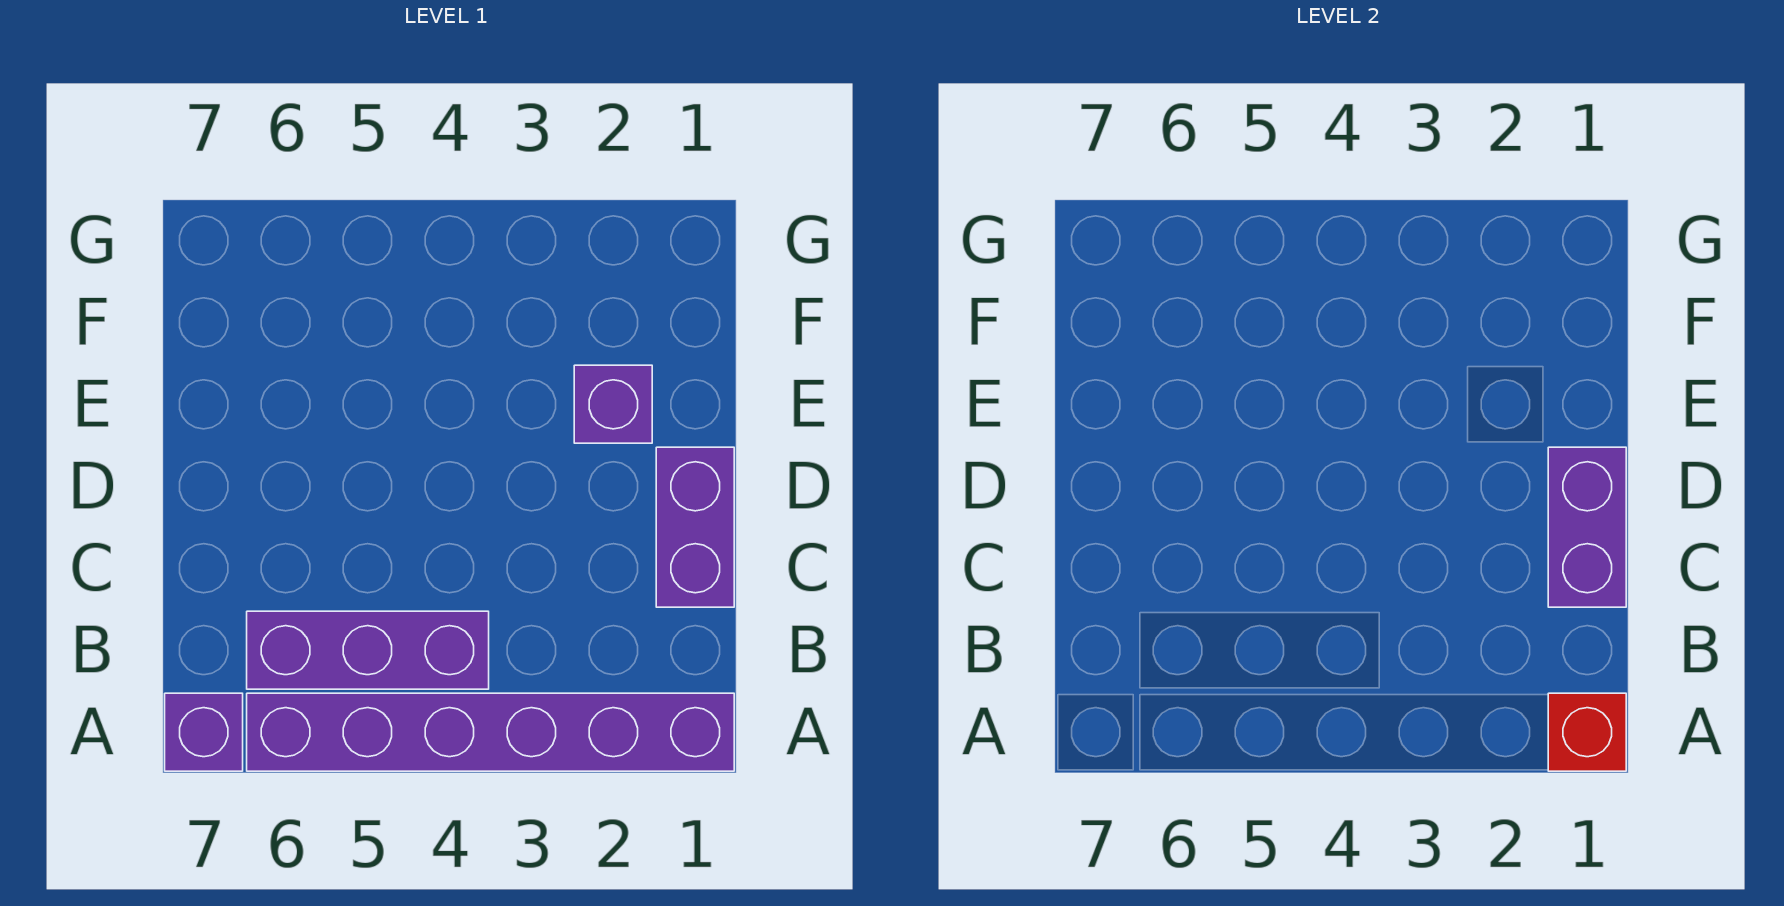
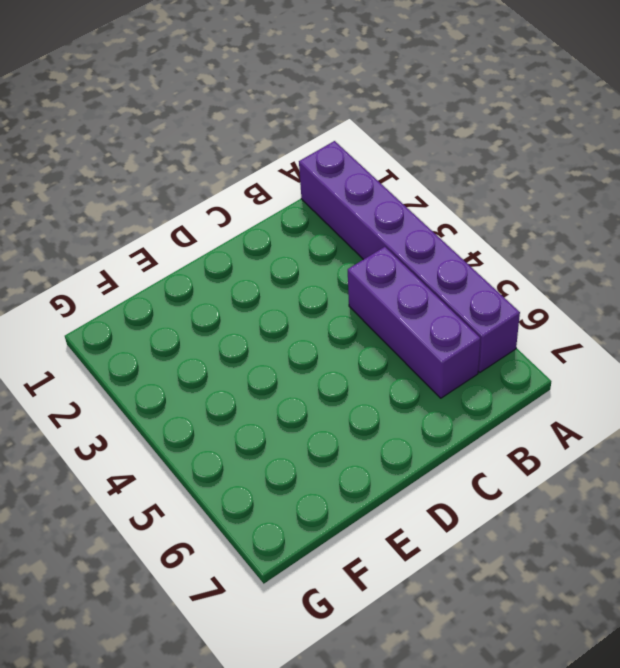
none -> purple brick A7 level 1
none -> purple brick C1:D1 level 1

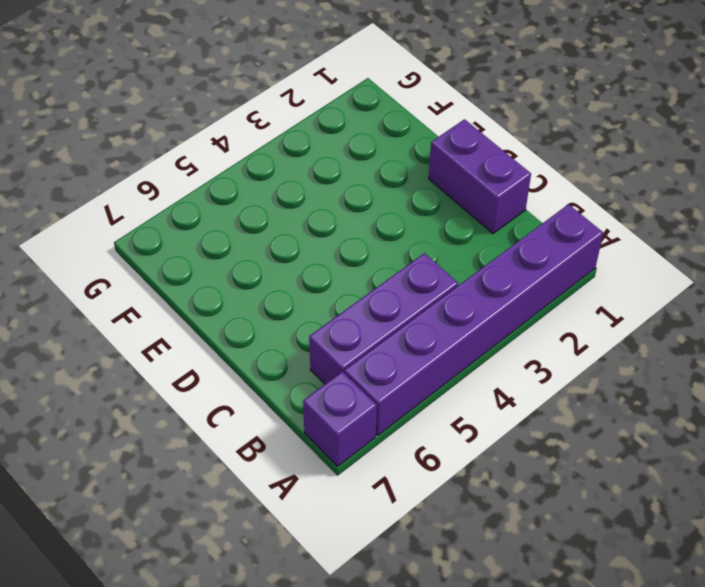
none -> purple brick E2 level 1
none -> red brick A1 level 2

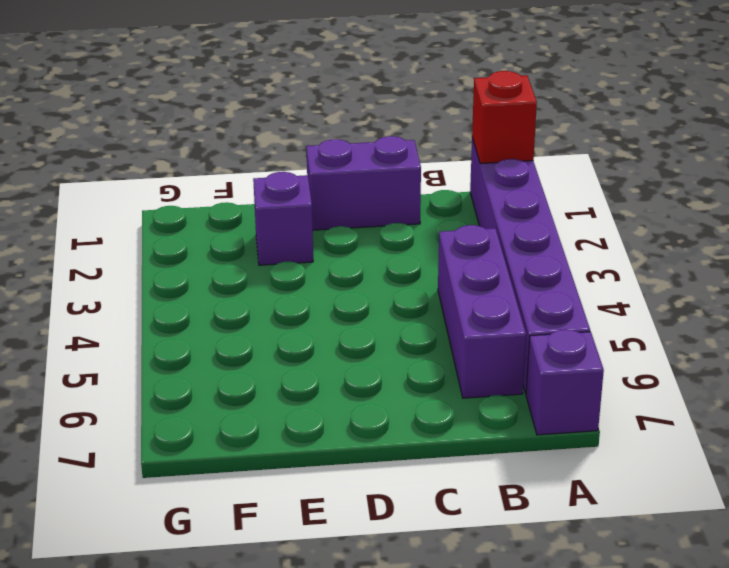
none -> purple brick C1:D1 level 2

